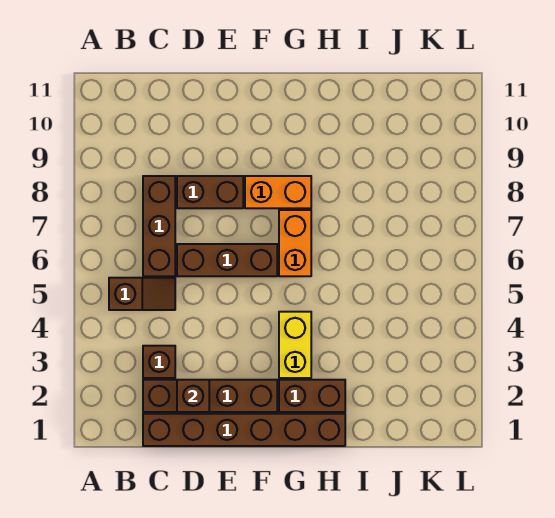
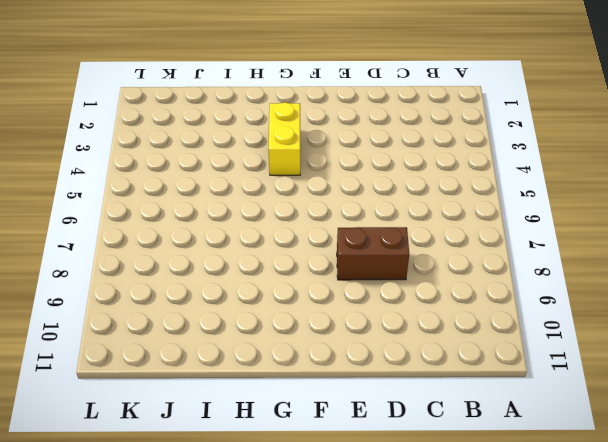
none -> brown slope B5:C5 level 1 top B
none -> brown brick C1:H1 level 1
none -> brown brick C2:F2 level 1

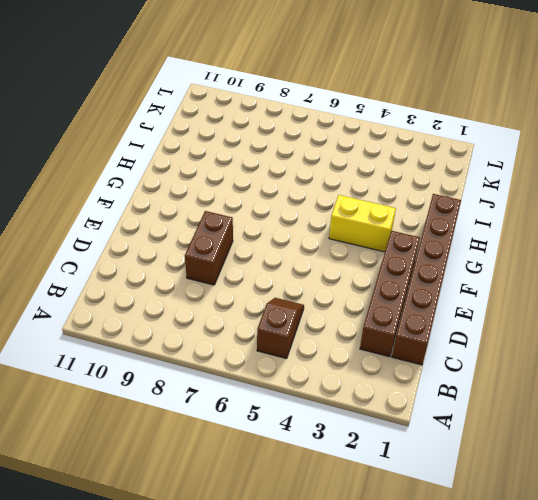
none -> brown brick C3 level 1
none -> brown brick C6:C8 level 1
none -> brown brick D6:F6 level 1

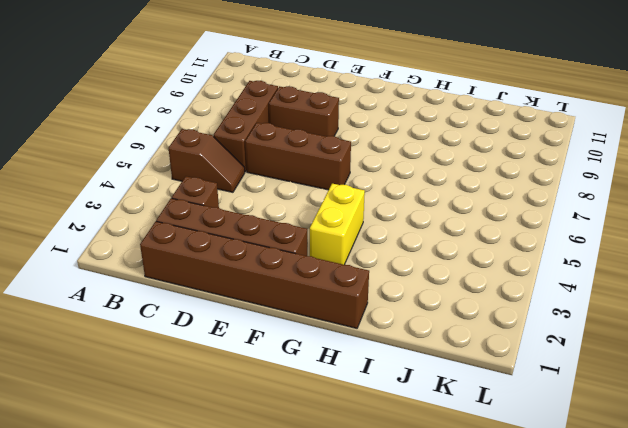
none -> orange brick F8:G8 level 1
none -> brown brick G2:H2 level 1
none -> orange brick G6:G7 level 1

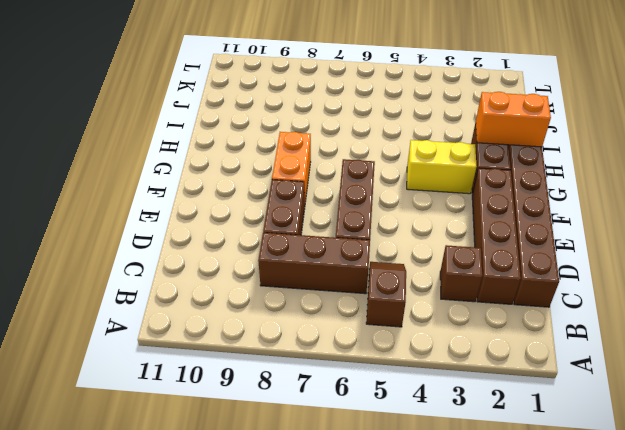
orange brick H1:H2 level 2 -> orange brick G6:G7 level 1
none -> brown brick D2 level 2

